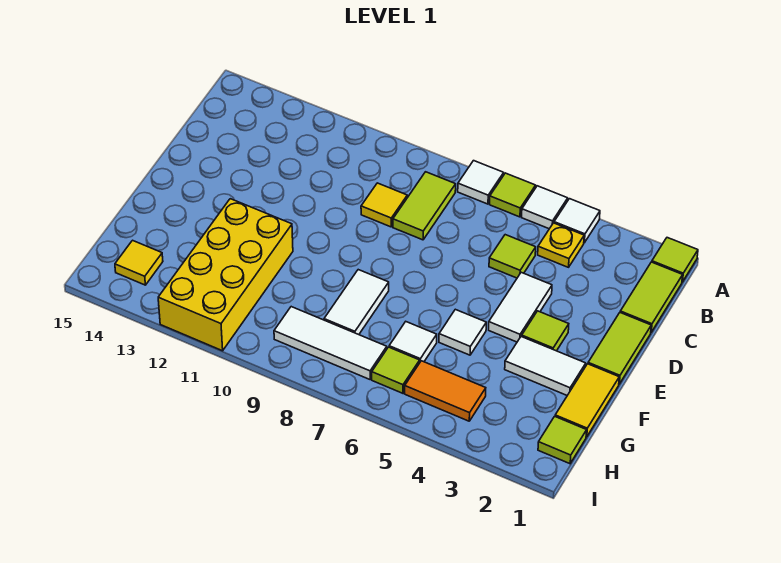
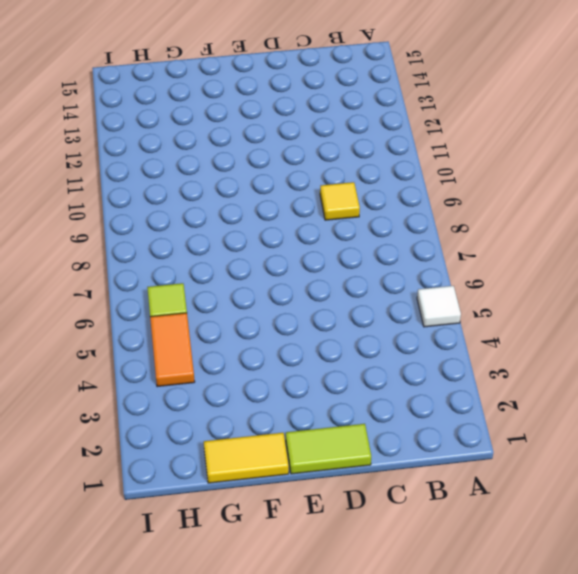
none -> lime tile A1 level 1
none -> white tile A4 level 1
none -> lime tile A6 level 1

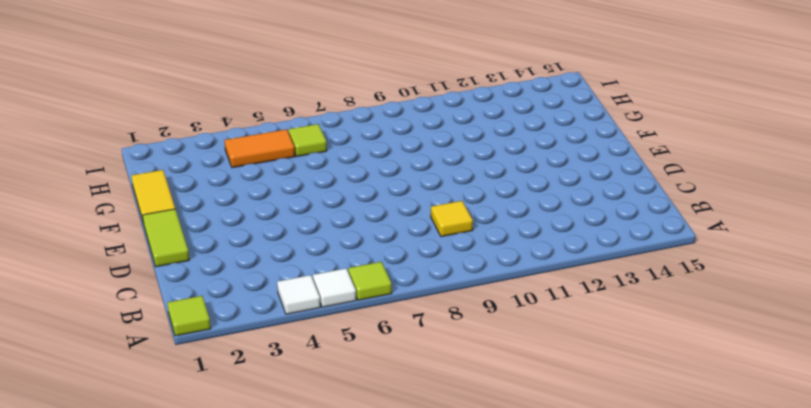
none -> white tile A7 level 1
none -> lime tile B1:C1 level 1
none -> yellow plate B4 level 1

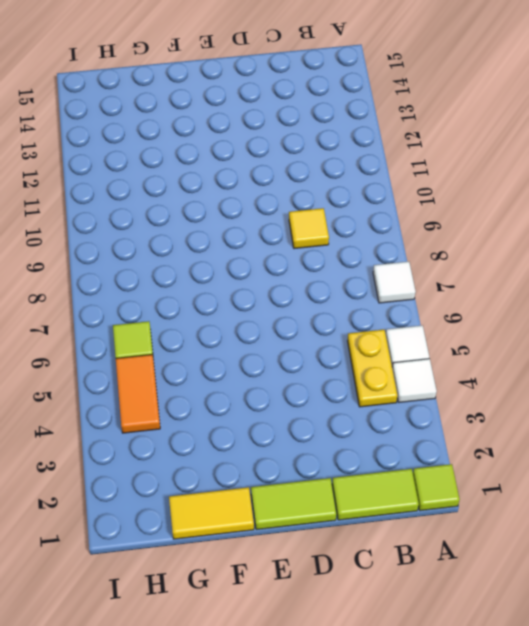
yellow plate B4:B5 level 1 -> yellow plate B4 level 1
none -> lime tile A6 level 1
none -> lime tile B8:C8 level 1
none -> lime tile C5 level 1

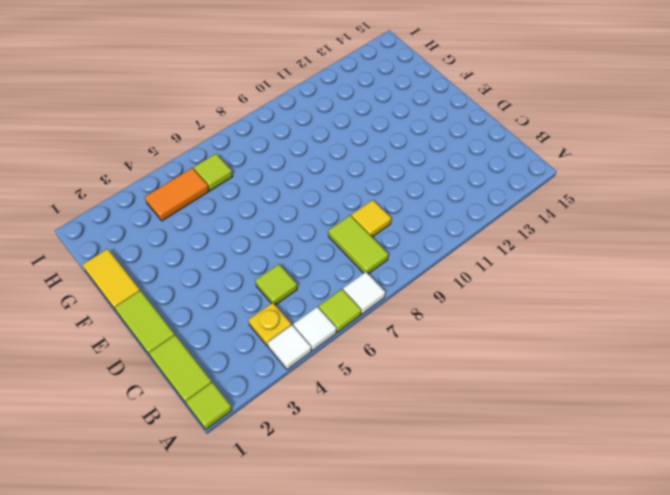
none -> white tile D4:E4 level 1
none -> lime tile E3 level 1
none -> white tile F2:F3 level 1

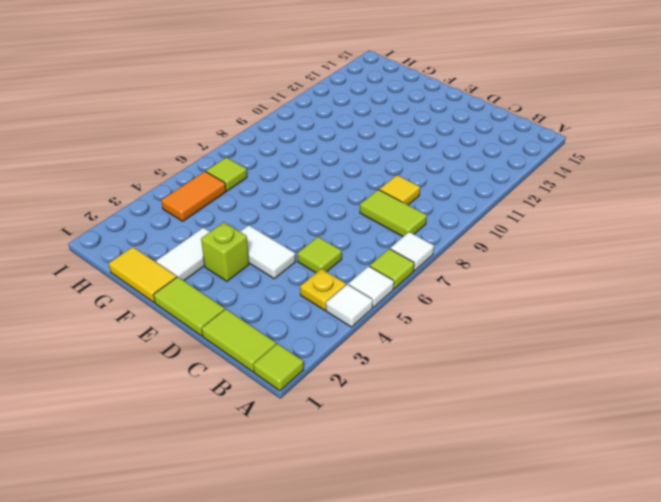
lime brick E3 level 1 -> lime tile E3 level 1
none -> white tile F5 level 1
none -> white tile F8:G8 level 1
none -> yellow brick F11:I12 level 1

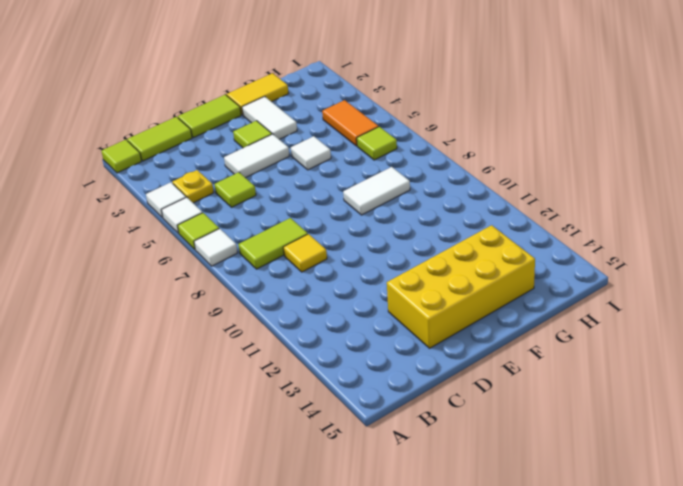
yellow brick D13:G14 level 1 -> yellow brick F11:I12 level 1
none -> white tile G6 level 1
none -> lime tile H1 level 1
none -> white tile H7:H9 level 1

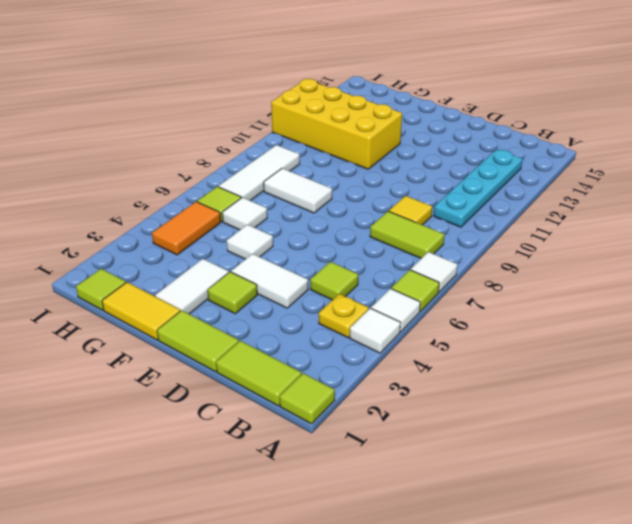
cyan plate B10:B13 level 1 -> none
none -> yellow tile H14 level 1

